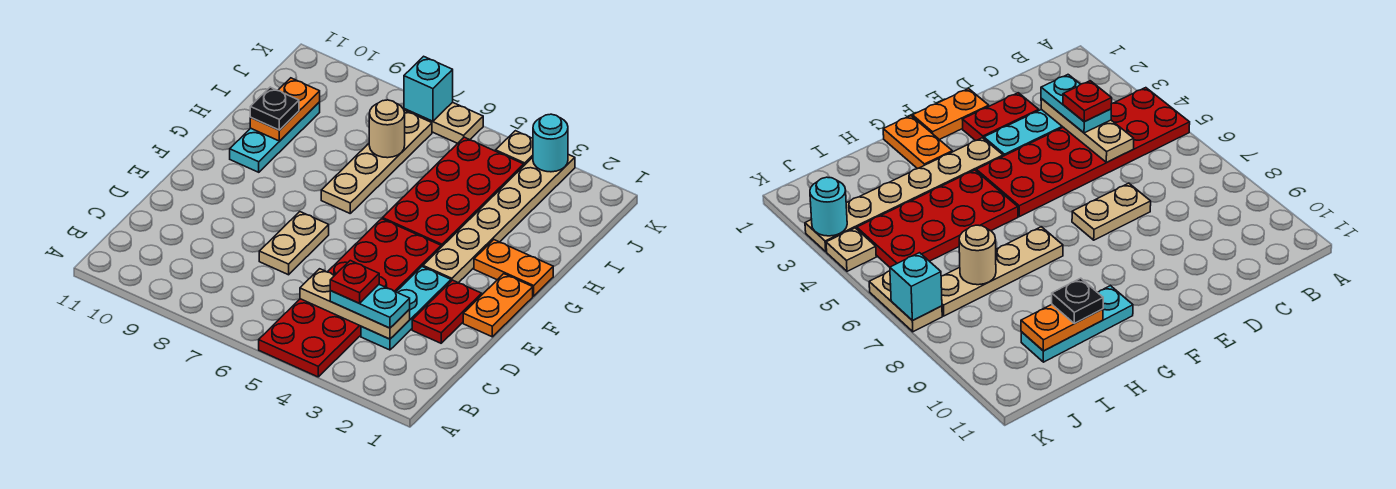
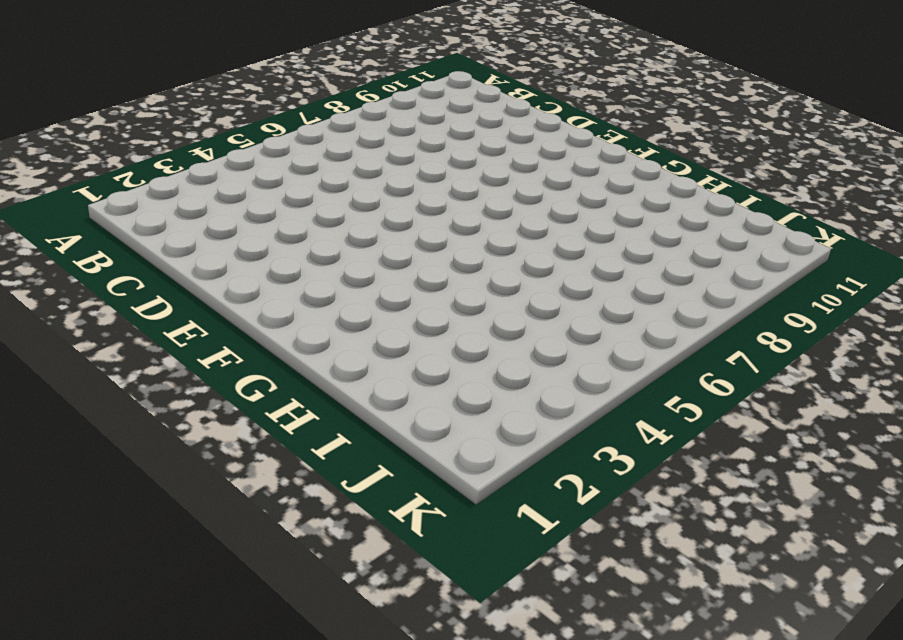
none -> red plate A4:F5 level 1
none -> cyan plate C3:E3 level 1
none -> red plate D2:E2 level 1

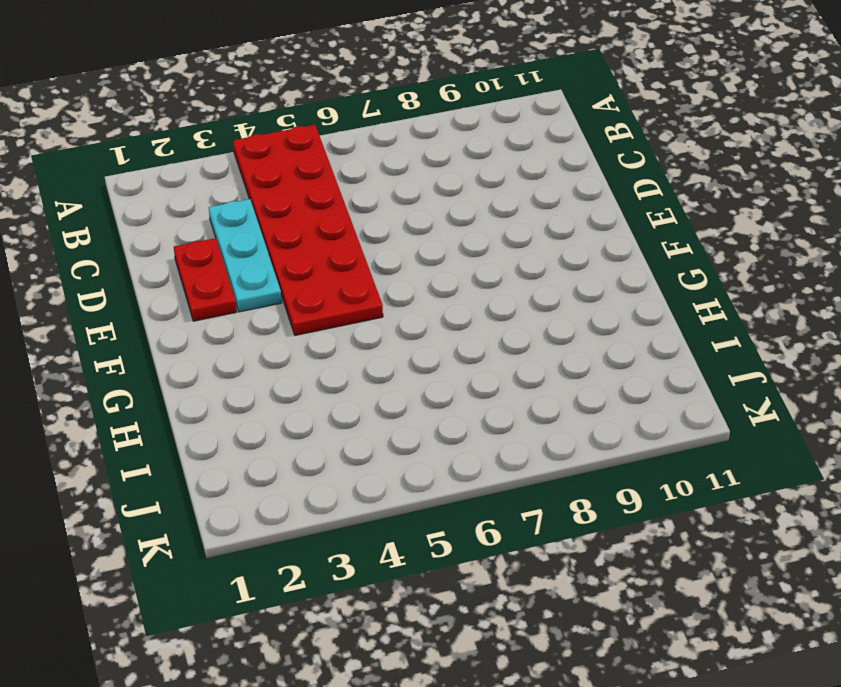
none -> tan plate D7:E7 level 1
none -> orange plate E1:F1 level 1
none -> tan plate F3:K3 level 1

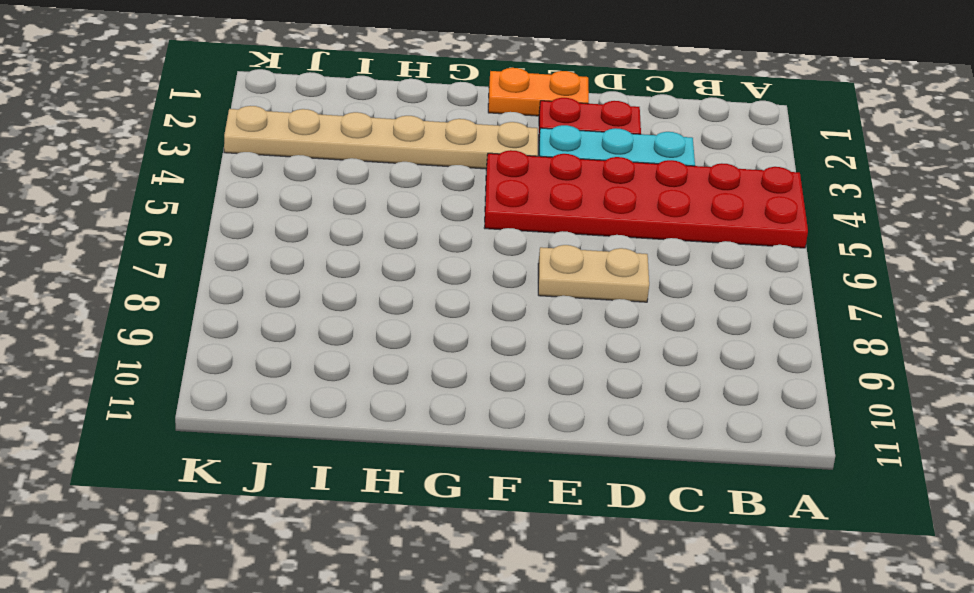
none -> orange plate G1:G2 level 1
none -> red plate G4:J5 level 1
none -> tan plate G7:J7 level 1

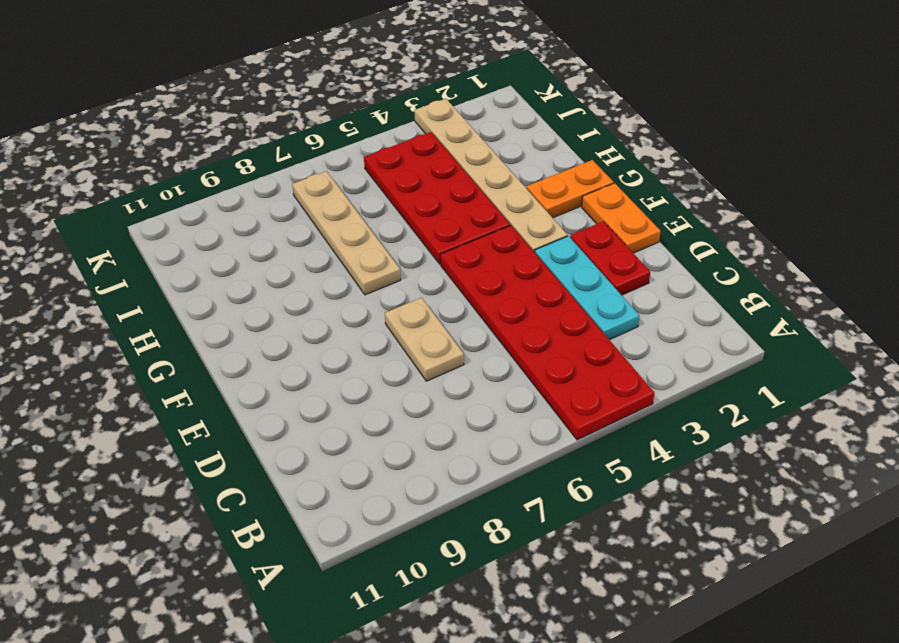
none -> cyan plate G10:I10 level 1
none -> tan plate K4 level 1
none -> tan plate K6:K7 level 1

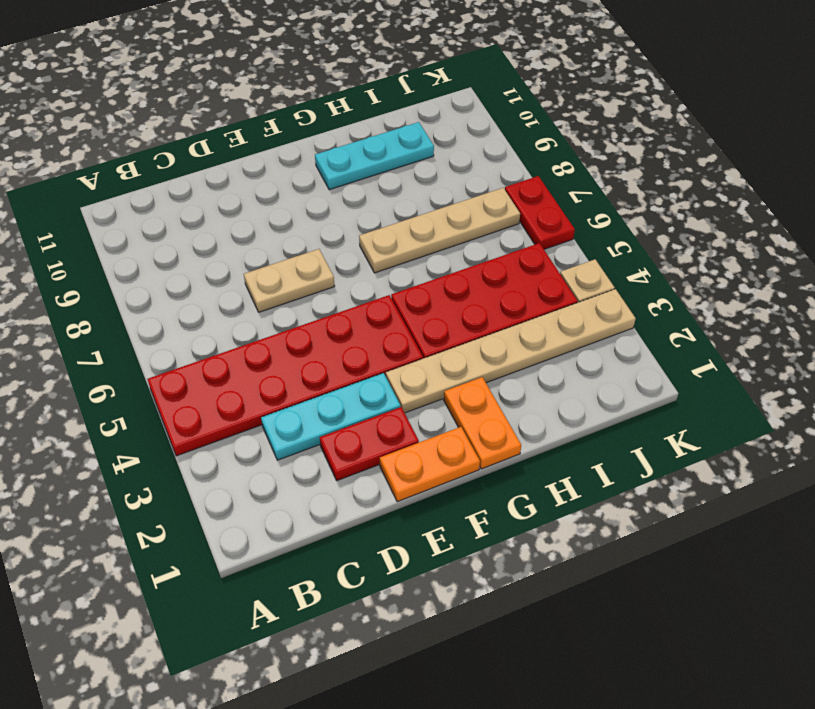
red plate K6:K7 level 1 -> tan plate K6:K7 level 1
none -> tan plate C3:C5 level 2
none -> orange plate H10:I10 level 2
none -> tan round brick I7 level 2

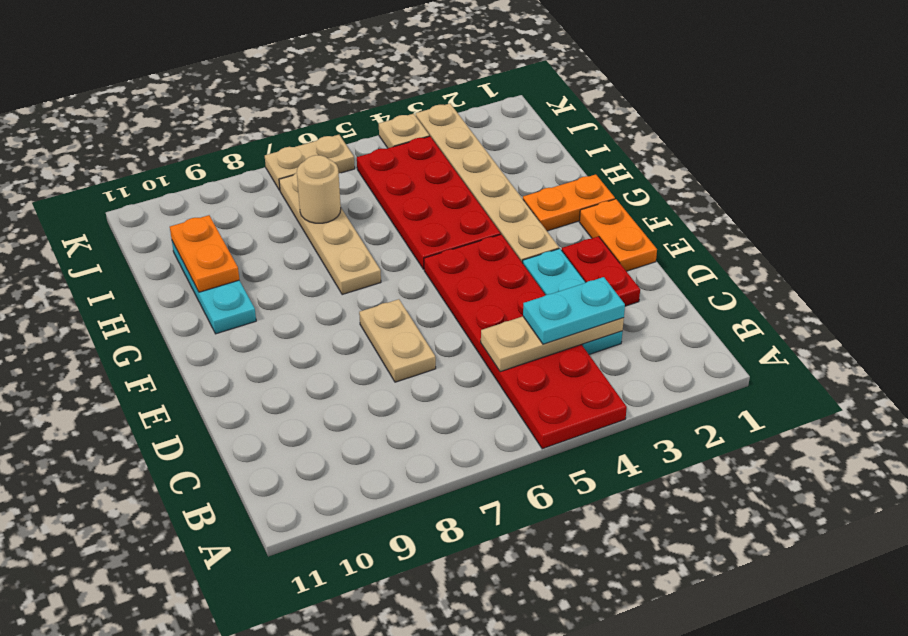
none -> cyan round brick K3 level 2
none -> cyan brick K7 level 2
none -> black plate H10 level 3

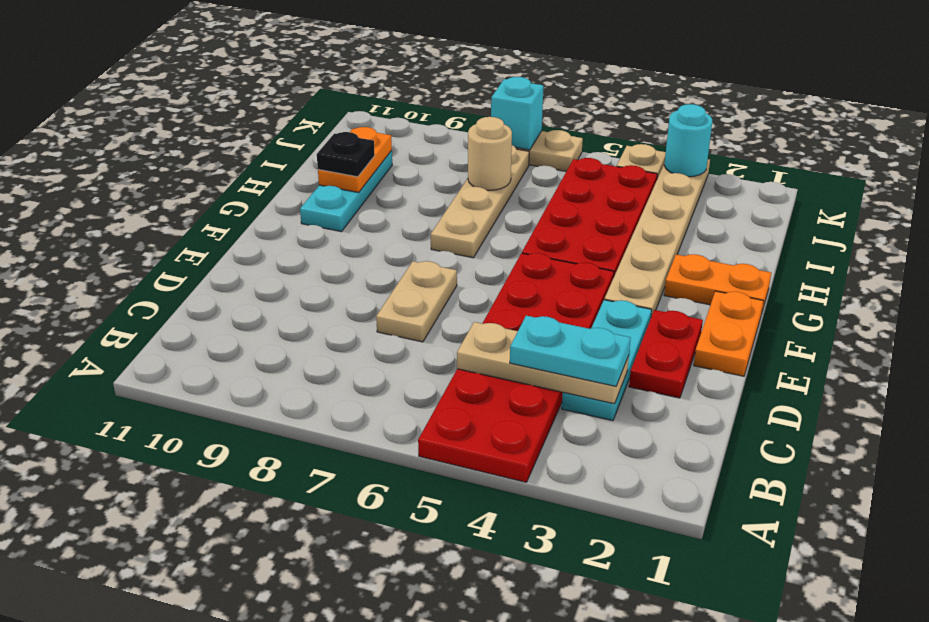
none -> red plate C4 level 4

